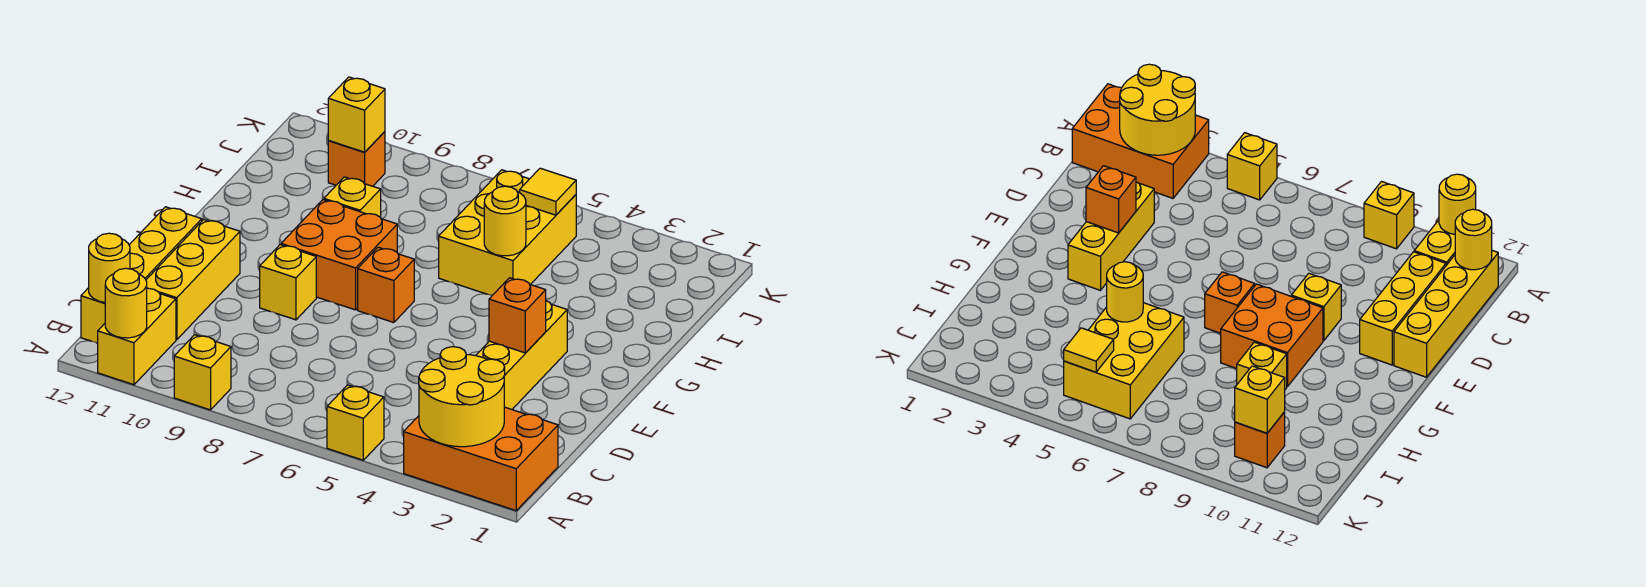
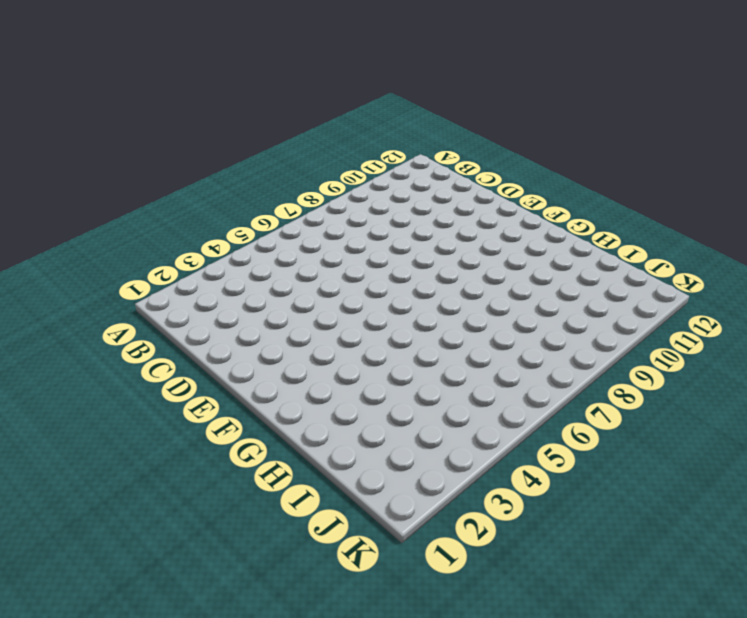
none -> orange brick A1:B3 level 1
none -> yellow brick A5 level 1
none -> yellow brick A9 level 1

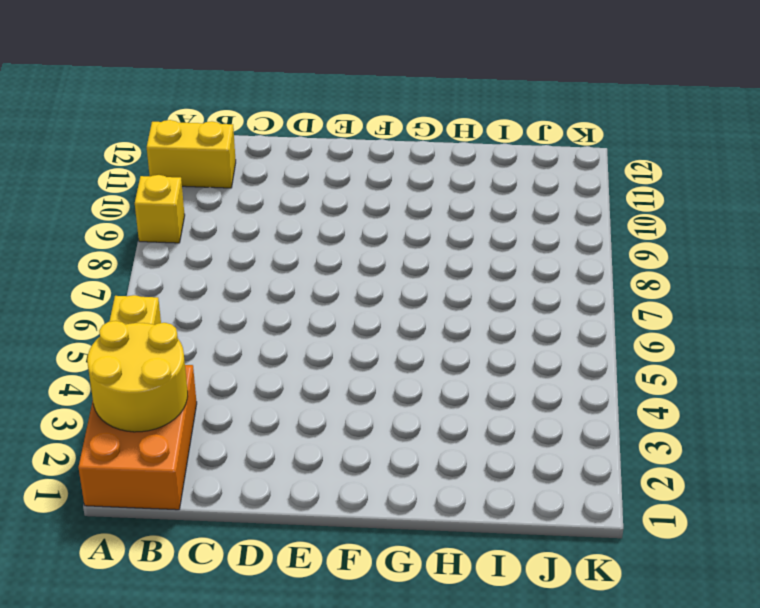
none -> yellow brick B12:E12 level 1
none -> yellow brick C11:E11 level 1
none -> yellow brick D3:F3 level 1

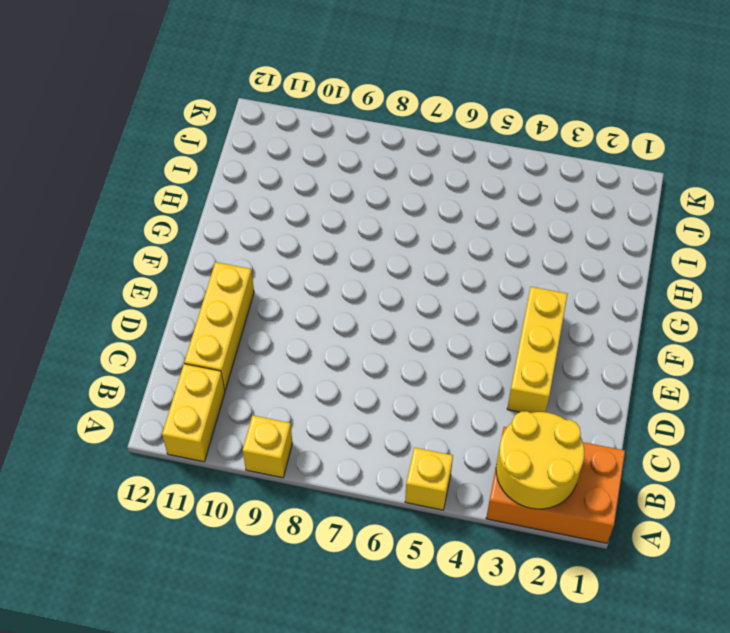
none -> yellow brick B12:E12 level 1
none -> yellow brick E9 level 1
none -> orange brick F7 level 1

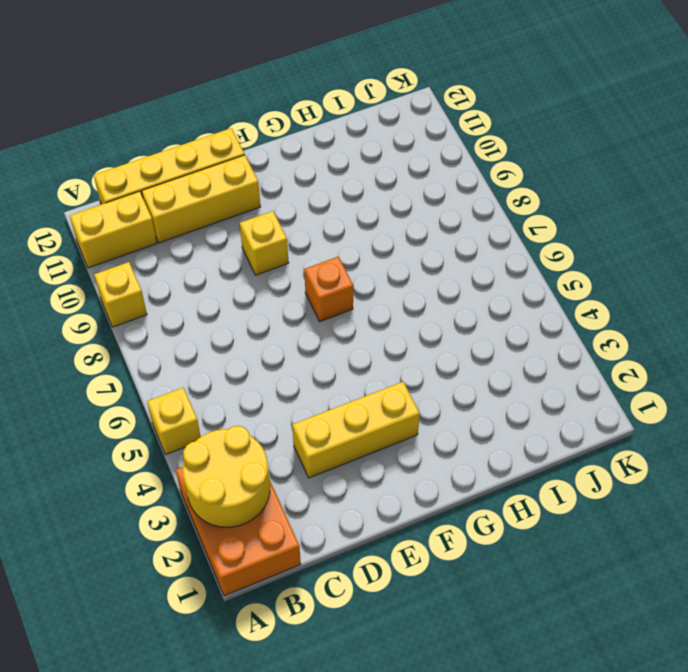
none -> orange brick F8:G9 level 1
none -> yellow brick H5:J6 level 1
none -> yellow brick H9 level 1

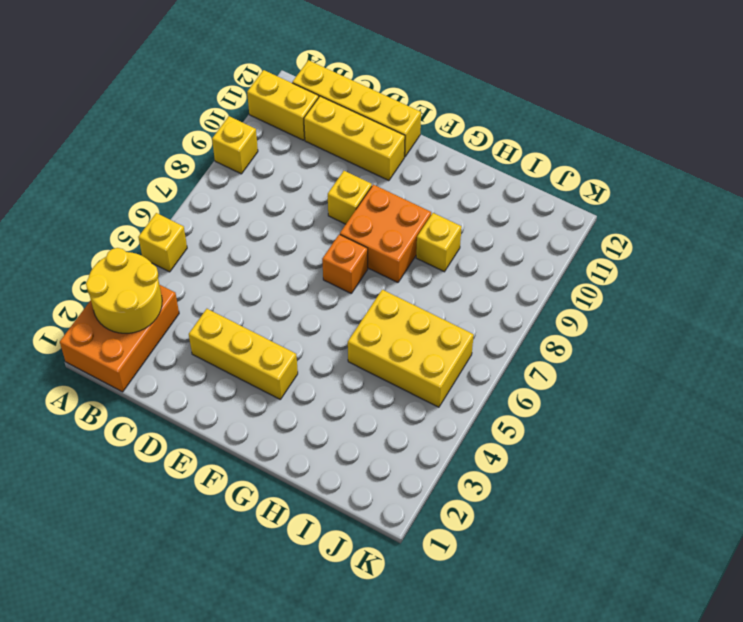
none -> orange brick J10 level 1
none -> yellow round brick A11 level 2
none -> yellow round brick B12 level 2

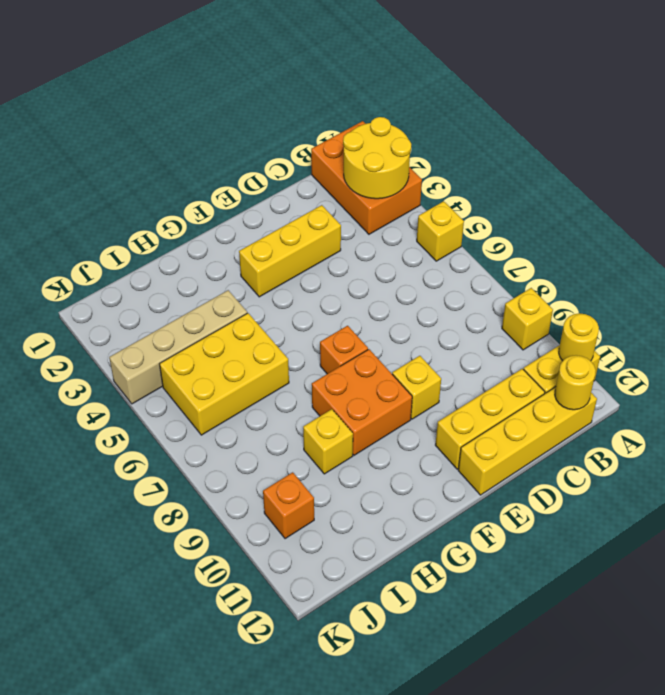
tan brick H4:K4 level 1 -> none
none -> orange brick E3 level 2
none -> yellow round brick H5 level 2
none -> yellow tile J5 level 2

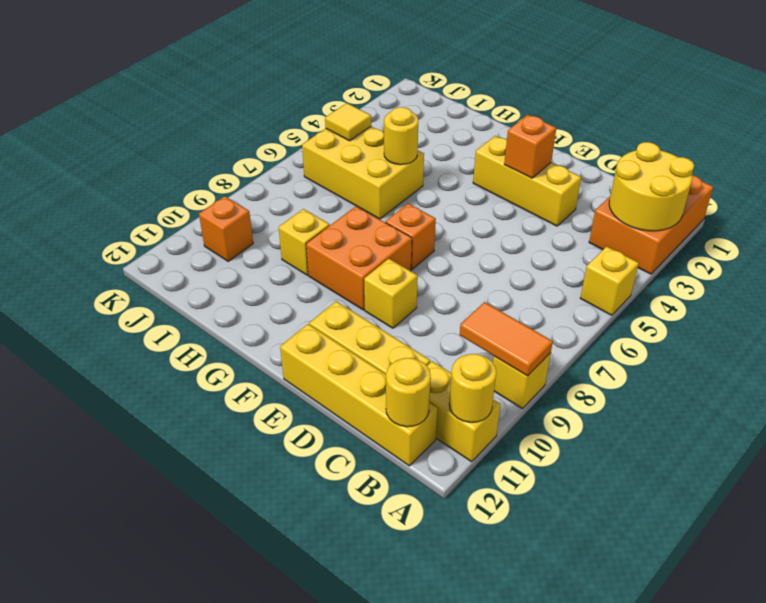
orange tile A9:B9 level 2 -> none
none -> yellow brick J10 level 2

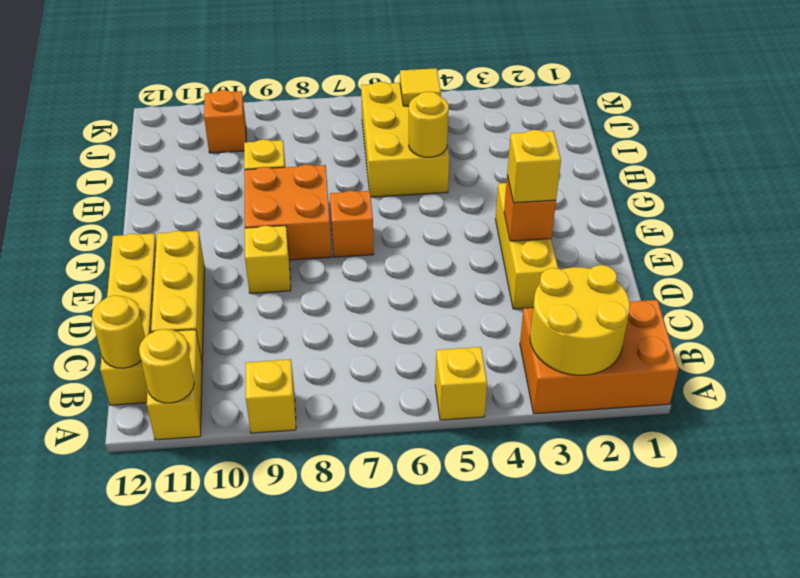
yellow brick E3 level 3 -> yellow brick J10 level 2

